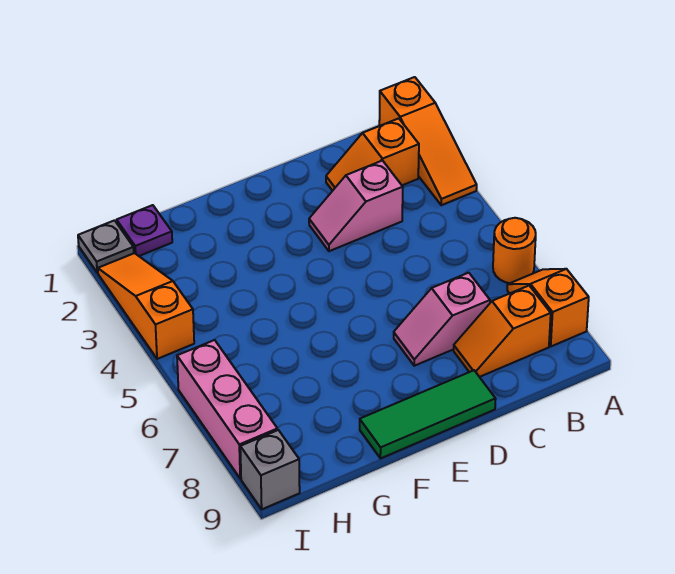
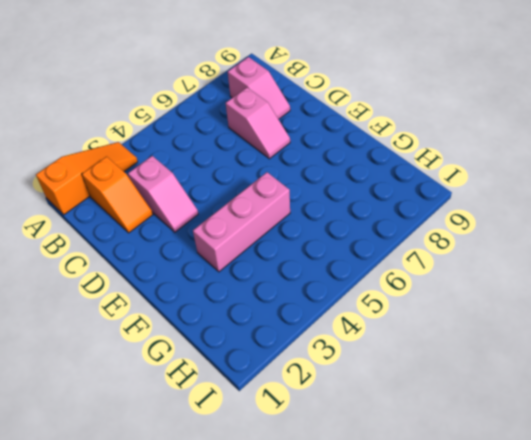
pink slope B8:C8 level 1 top B -> orange slope B8:C8 level 1 top B
pink brick F3:F5 level 1 -> pink brick I6:I8 level 1
none -> orange round brick A6 level 1
none -> orange slope A7:A8 level 1 top 8
none -> green tile D9:F9 level 1

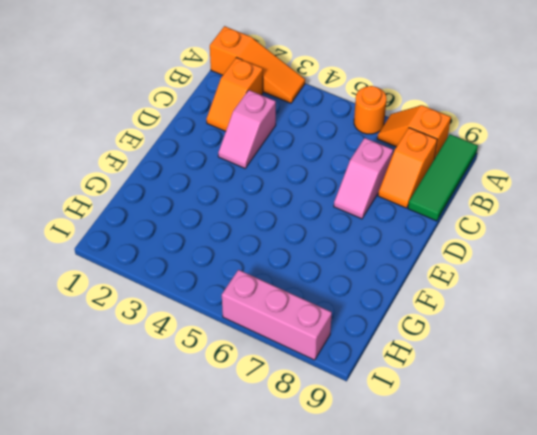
green tile A9:C9 level 1 -> green tile D9:F9 level 1
none -> purple plate H1 level 1
none -> grey plate I1 level 1
none -> orange slope I2:I4 level 1 top 4

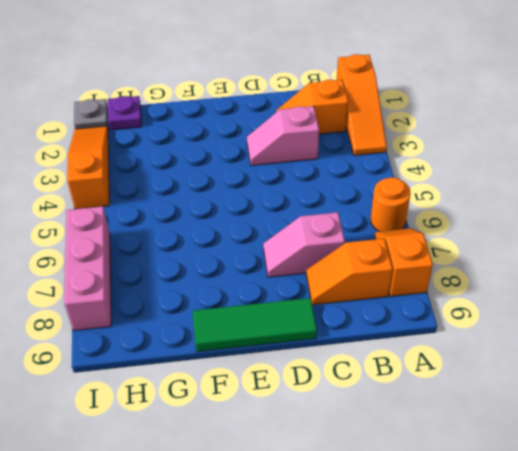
none -> grey brick I9 level 1

